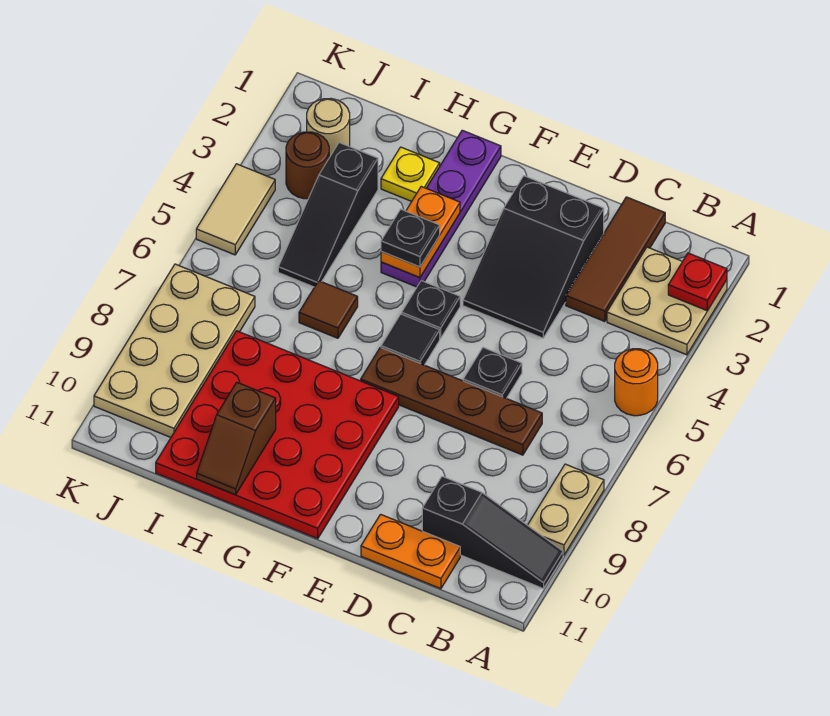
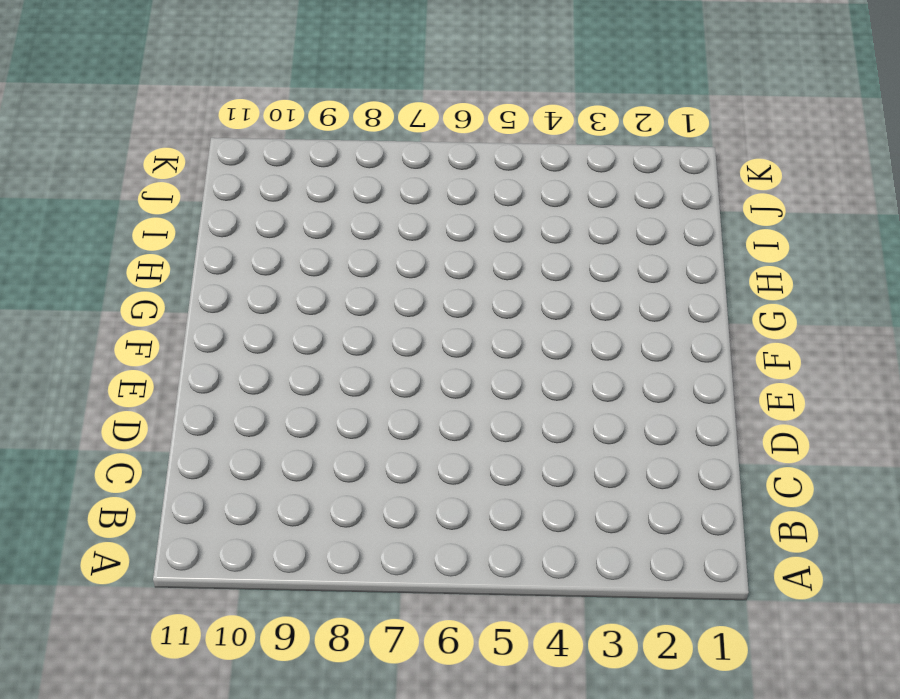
none -> tan plate A2:B3 level 1
none -> orange round brick A5 level 1
none -> tan plate A8:A9 level 1

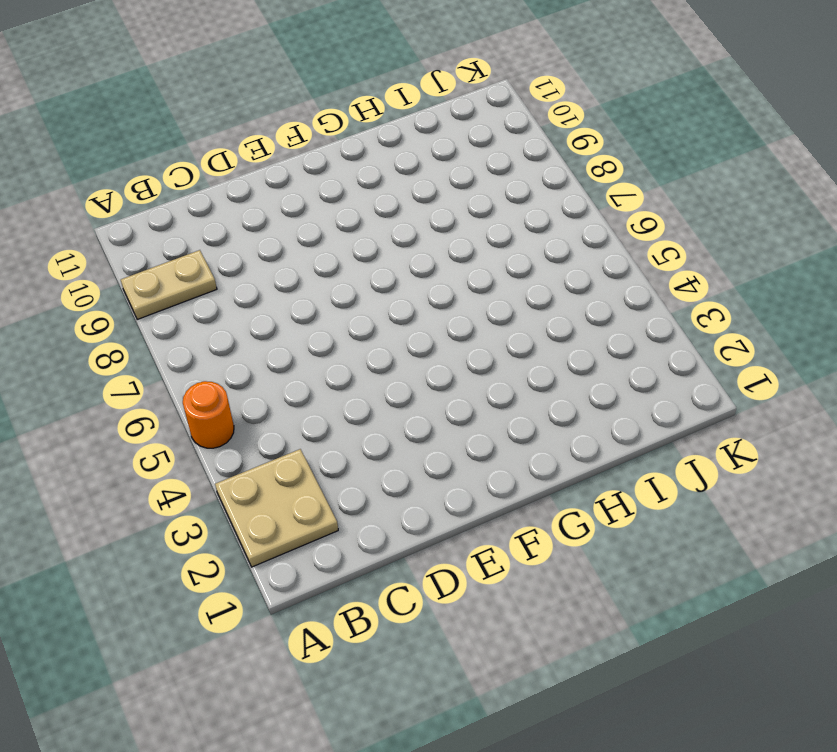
tan plate A9:B9 level 1 -> tan plate A8:A9 level 1
none -> black slope A10:C10 level 1 top C
none -> brown tile C1:C3 level 1
none -> brown plate C7:F7 level 1

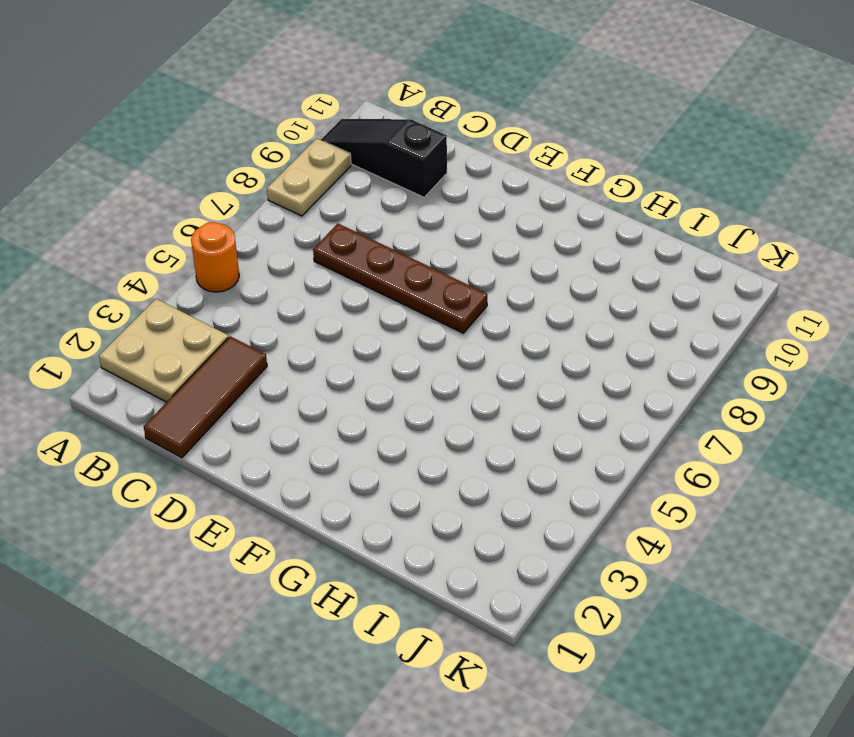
none -> orange plate C11:D11 level 1
none -> black slope D2:E4 level 1 top 2
none -> black plate D6 level 1

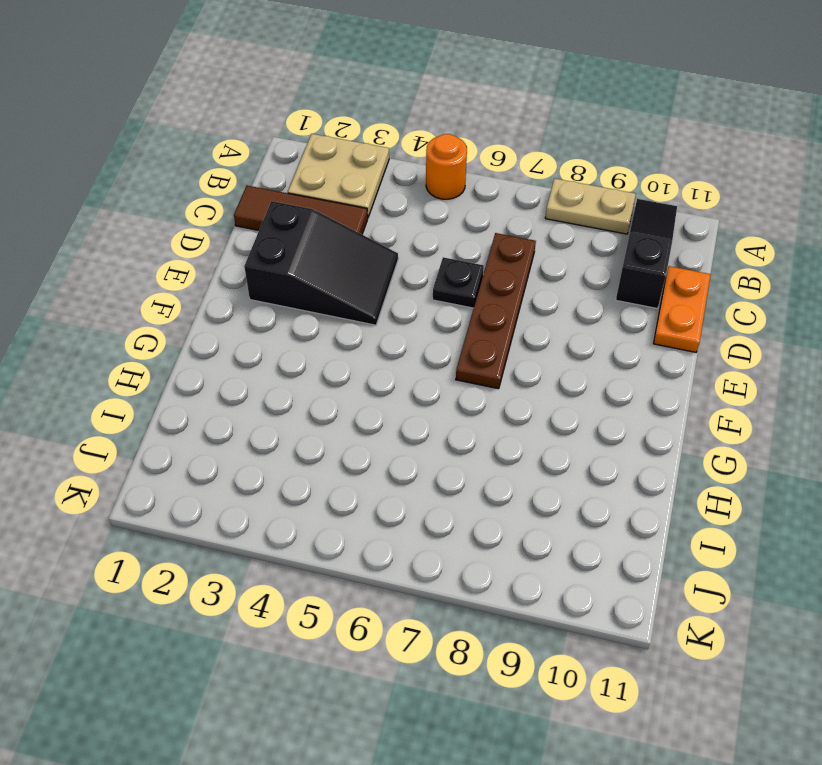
none -> black plate F5 level 1
none -> black tile F6 level 1
none -> red plate F8:I11 level 1

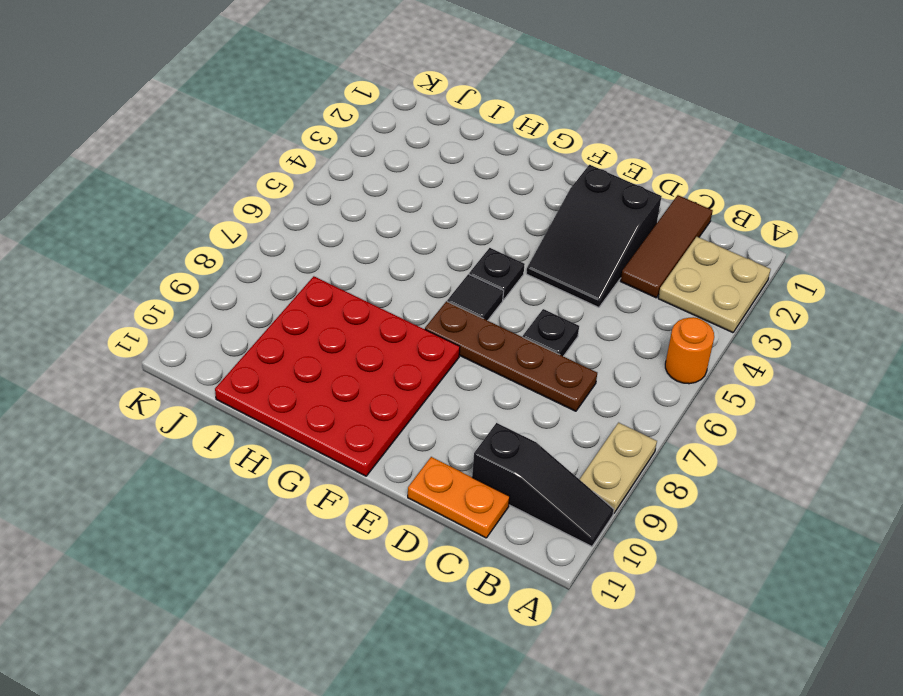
none -> purple plate G1:G4 level 1
none -> yellow plate H2 level 1
none -> brown tile H6 level 1

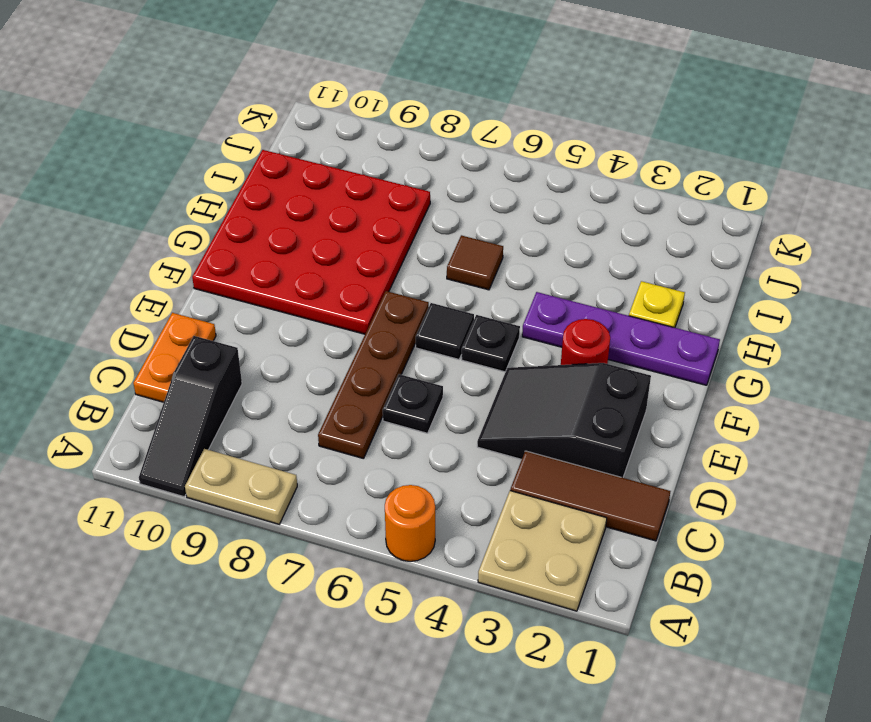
red round brick F3 level 1 -> none
none -> black slope I3:I5 level 1 top 3
none -> tan round brick J2 level 1
none -> brown round brick J3 level 1

